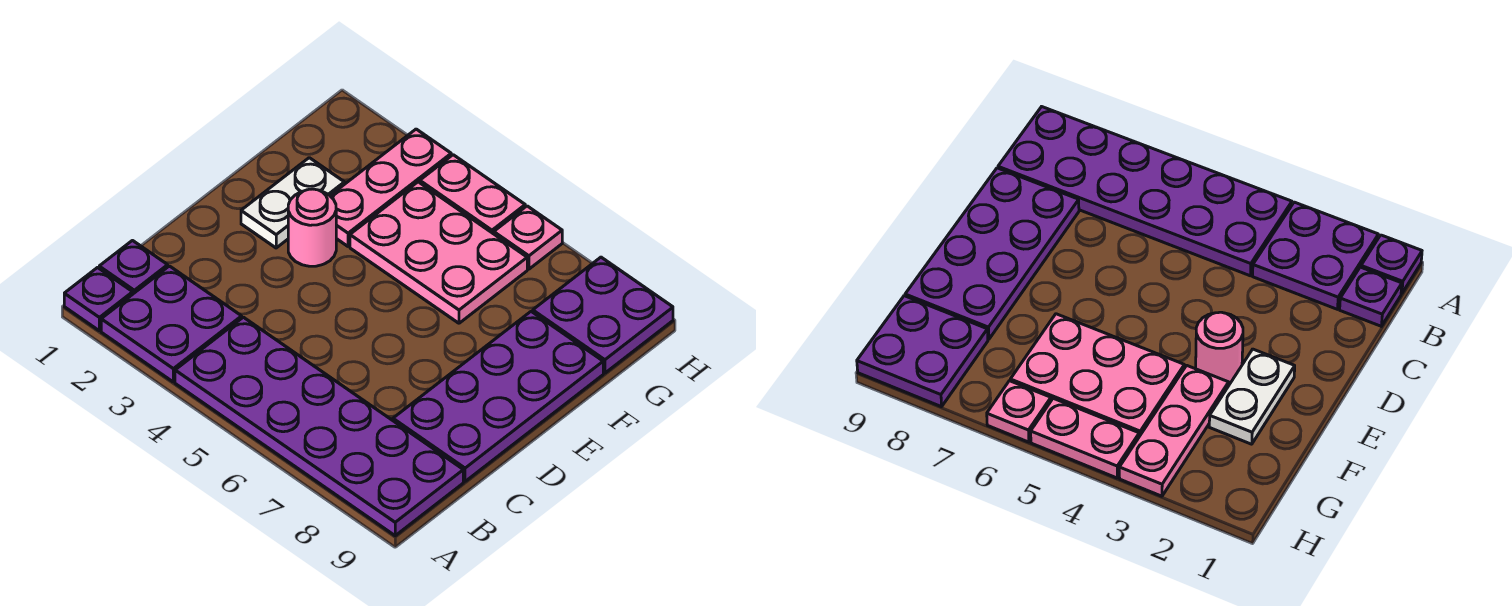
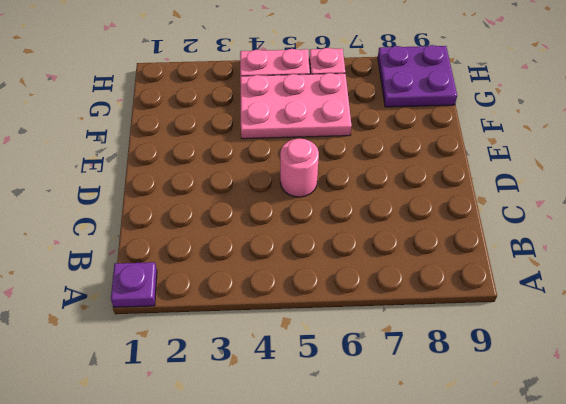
pink round brick D5 level 1 -> pink round brick E3 level 1
none -> purple plate A2:B3 level 1
none -> purple plate A4:B9 level 1
none -> purple plate B1 level 1

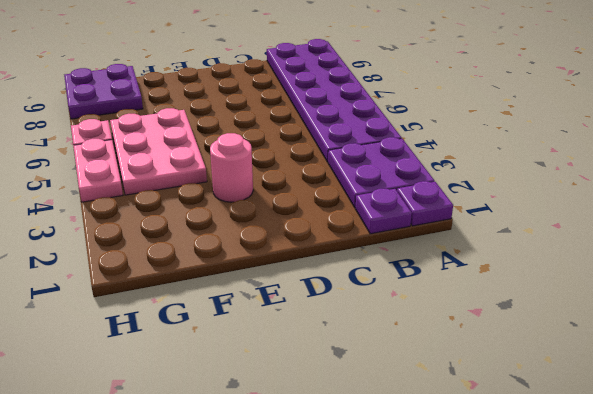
none -> purple plate C8:F9 level 1
none -> white plate E2:F2 level 1
none -> pink plate F3:H3 level 1

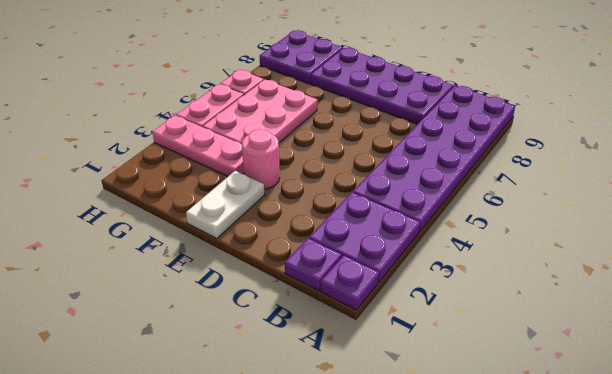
white plate E1:E2 level 1 -> white plate E2:F2 level 1

